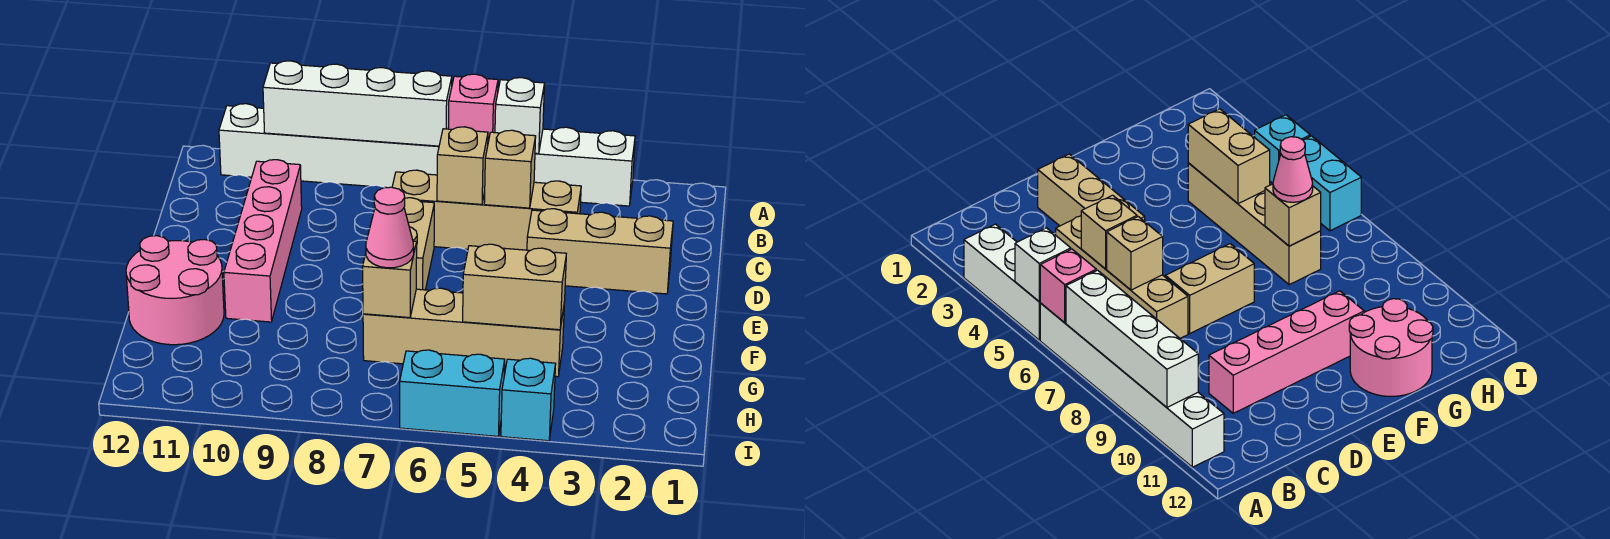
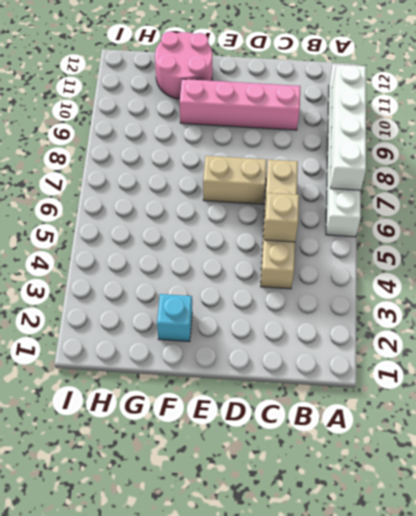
cyan brick F2 level 1 -> cyan brick I4 level 1
none -> white brick A3:A5 level 1
none -> tan brick D2:D4 level 1
none -> tan brick G4:G7 level 1

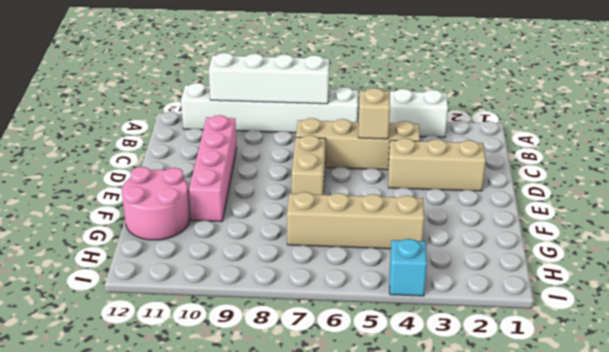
none -> cyan brick I5:I6 level 1
none -> white brick A5 level 2
none -> pink brick A6 level 2

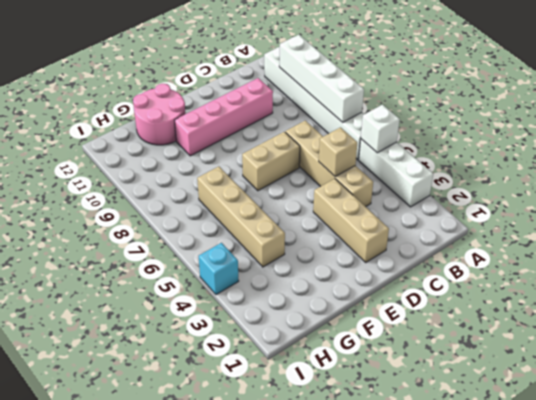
none -> cyan brick I5:I6 level 1
none -> pink brick A6 level 2
none -> tan brick C6 level 2

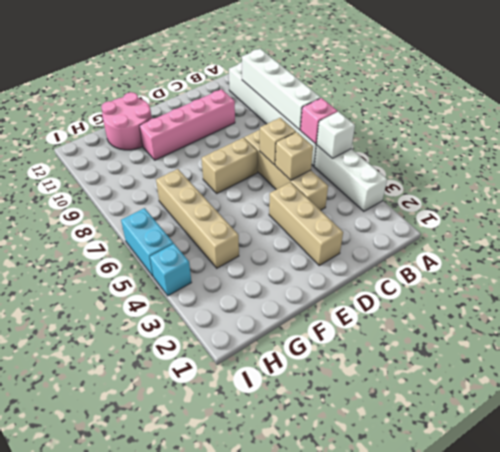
none -> tan brick G4:G5 level 2
none -> tan brick G7 level 2
none -> pink cone G7 level 3

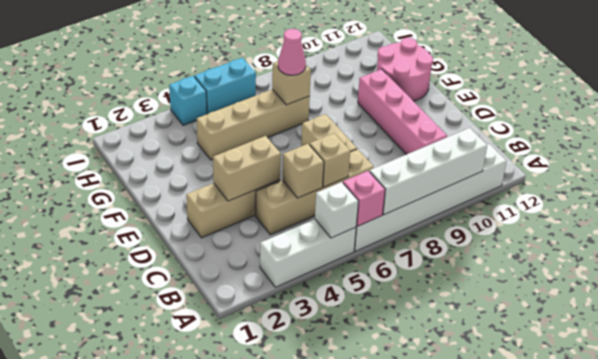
tan brick D3:D4 level 2 -> tan brick G4:G5 level 2

